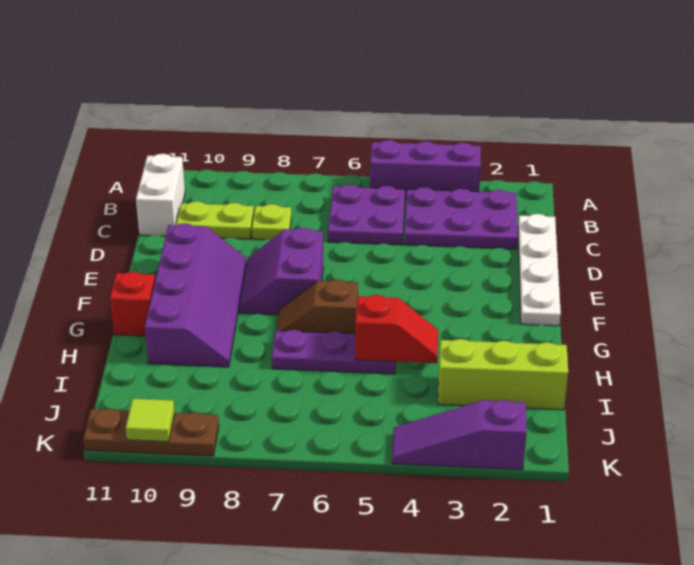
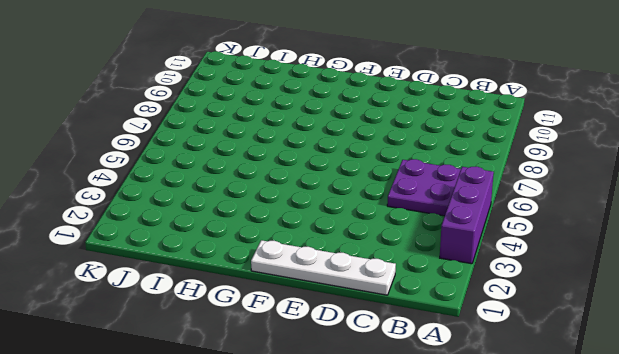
none -> purple plate B2:C4 level 1
none -> white brick B11:C11 level 1
none -> lime plate C8 level 1

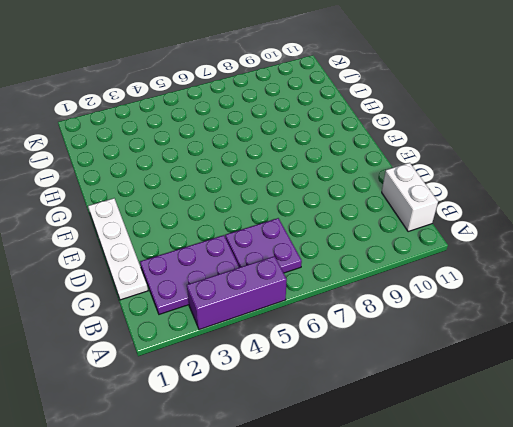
none -> lime plate C8 level 1
none -> lime plate C9:C10 level 1
none -> purple slope E7:F8 level 1 top 7

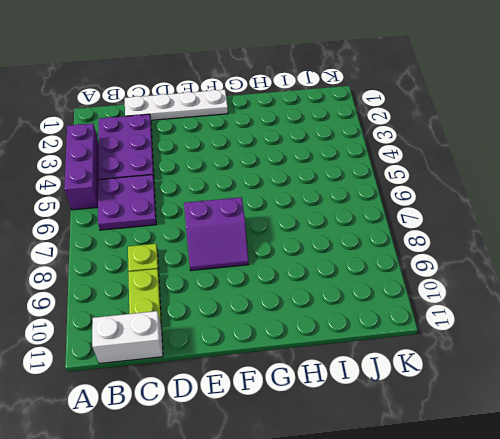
none -> purple slope E9:H10 level 1 top 10
none -> brown slope G6:G7 level 1 top 6
none -> red brick G11 level 1

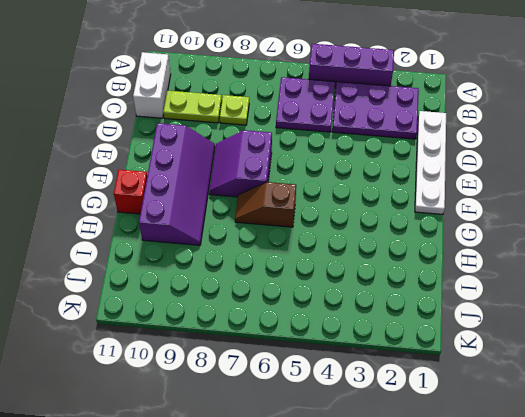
none -> purple plate H5:H7 level 1
none -> lime brick I1:I3 level 1
none -> purple slope K2:K4 level 1 top 2

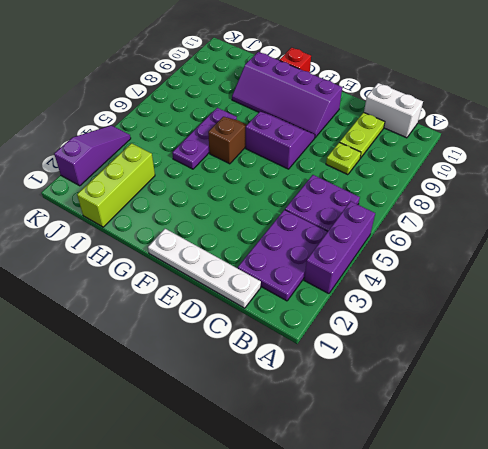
none -> brown plate K9:K11 level 1
none -> red slope H4:H5 level 2 top 5
none -> lime tile K10 level 2

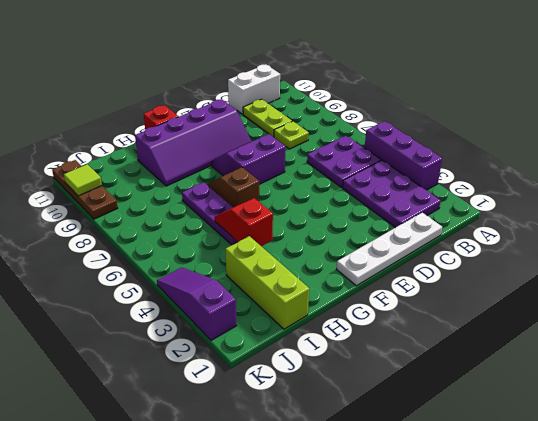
red slope H4:H5 level 2 top 4 -> red slope H4:H5 level 2 top 5

